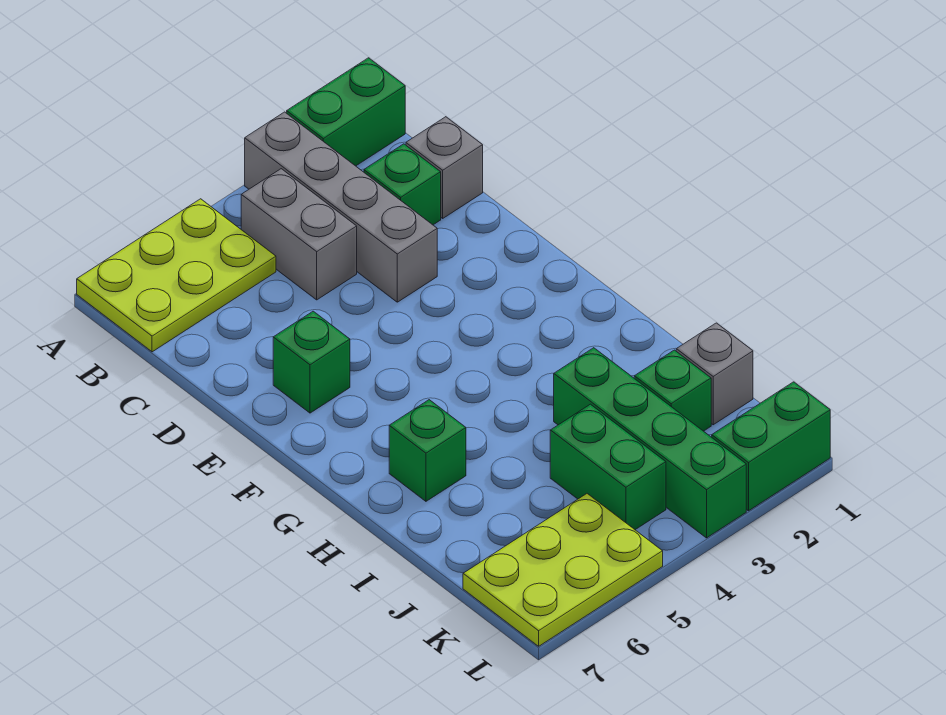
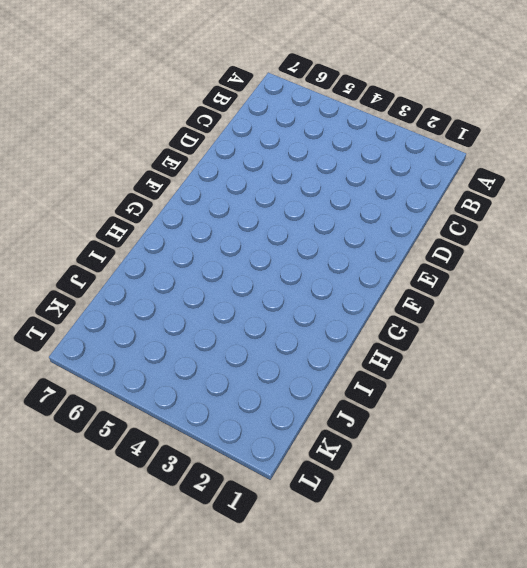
none -> green brick A1:A2 level 1
none -> grey brick A3:D3 level 1
none -> lime plate A5:B7 level 1

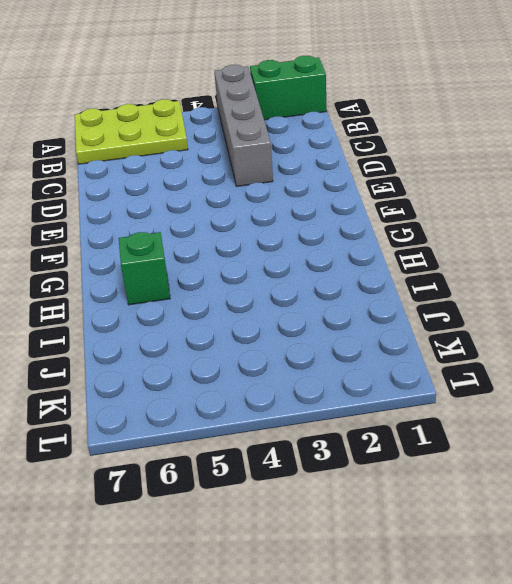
none -> grey brick B4:C4 level 1
none -> grey brick C1 level 1
none -> green brick C2 level 1

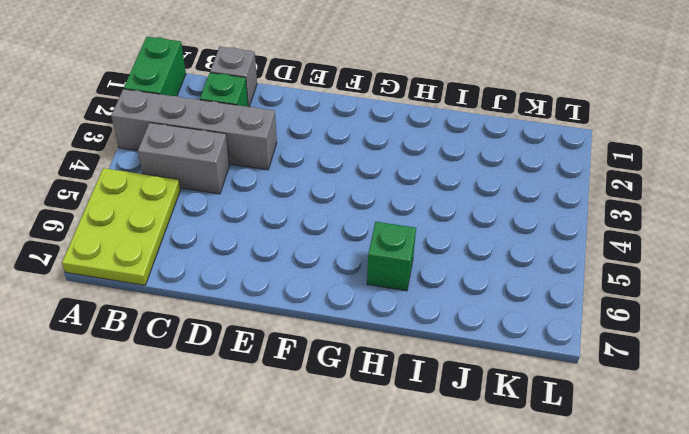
none -> green brick E6 level 1
none -> green brick I3:L3 level 1
none -> grey brick J1 level 1

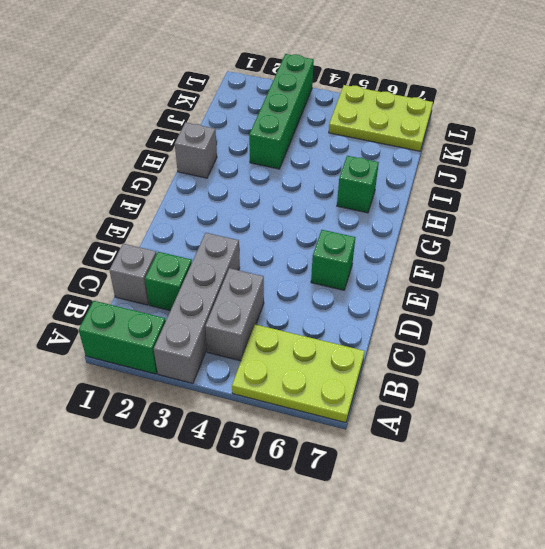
grey brick H1 level 1 -> grey brick J1 level 1
none -> green brick J2 level 1
none -> green brick J4:K4 level 1
none -> green brick L1:L2 level 1

